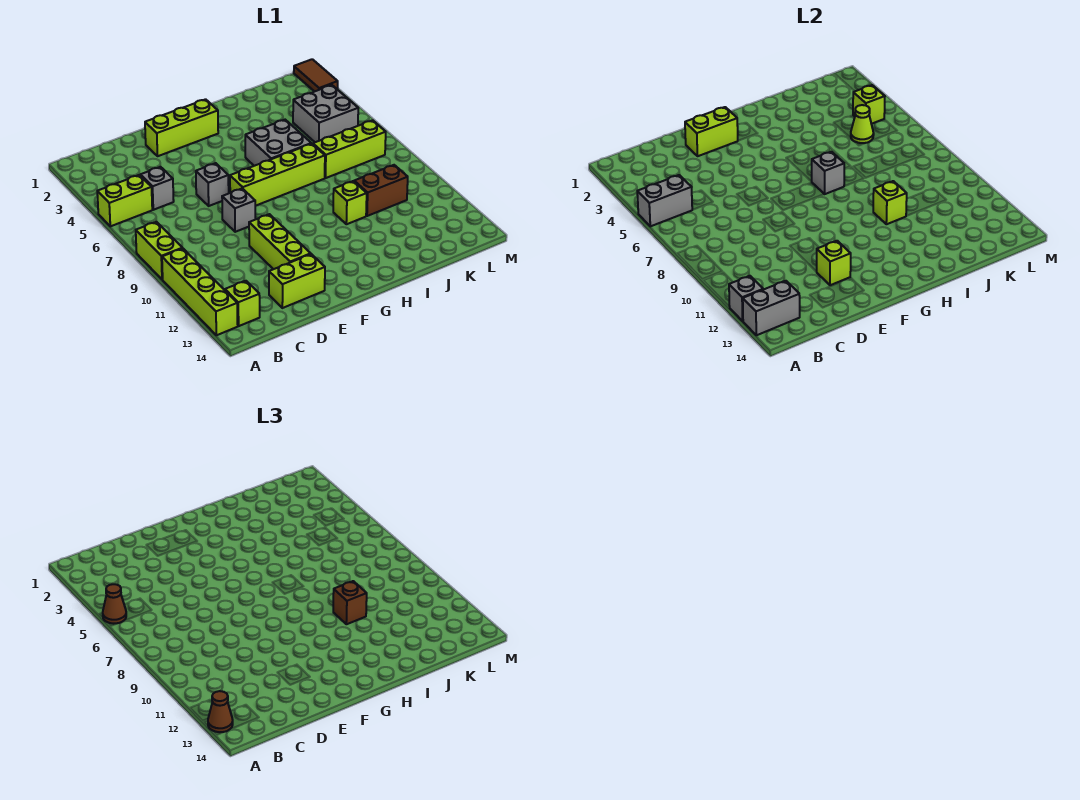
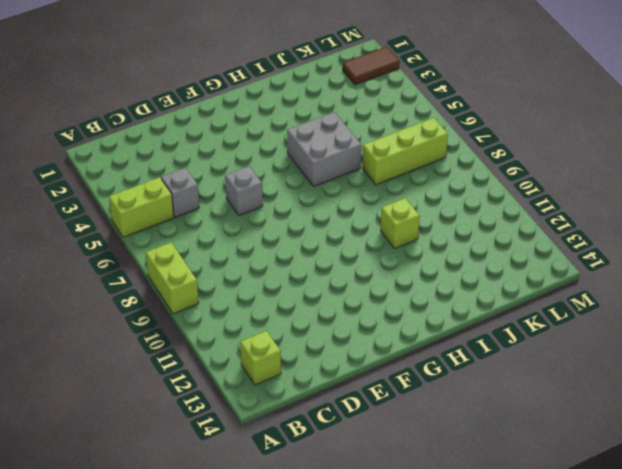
brown tile L2:M2 level 1 -> brown tile M1:M2 level 1
none -> lime brick A10:A13 level 1
none -> lime brick D13:E13 level 1
none -> lime brick E2:G2 level 1

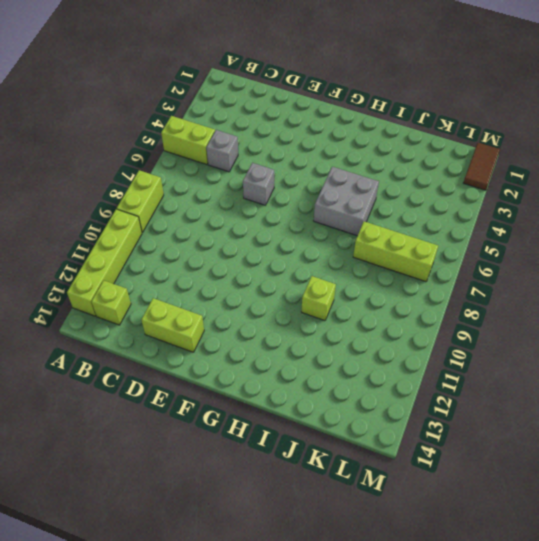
none -> lime brick E2:G2 level 1
none -> grey brick E8 level 1
none -> lime brick E10:E12 level 1

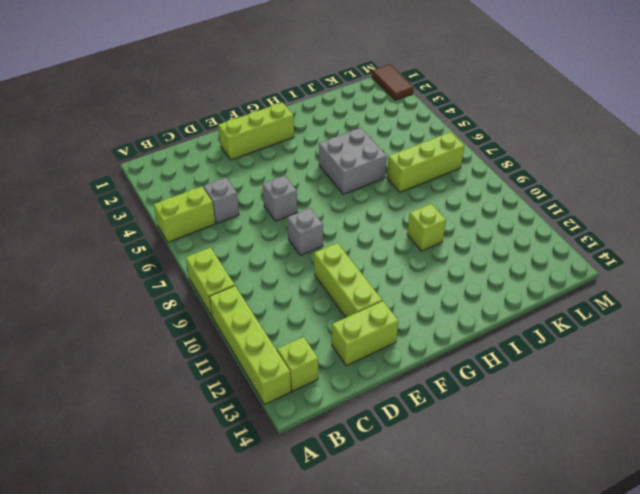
none -> lime brick F7:I7 level 1
none -> brown brick J10:K10 level 1
none -> grey brick K4:L5 level 1

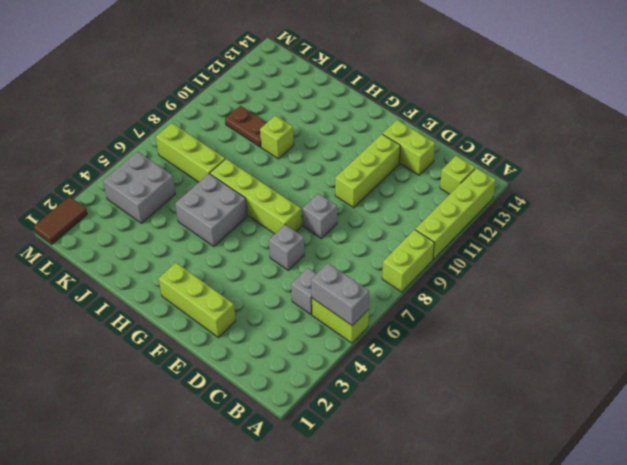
brown plate J10:K10 level 1 -> brown brick J10:K10 level 1
none -> grey brick A12 level 2
none -> grey brick A13:B13 level 2
none -> lime brick E2:F2 level 2

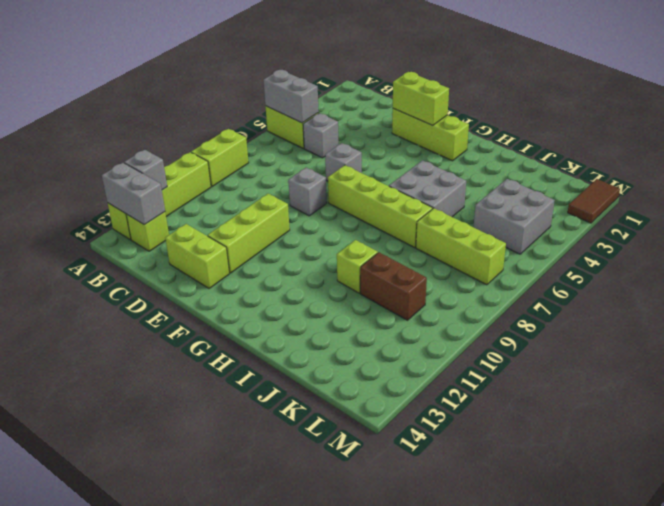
none -> lime brick E12 level 2
none -> grey brick H7 level 2
none -> lime brick I10 level 2

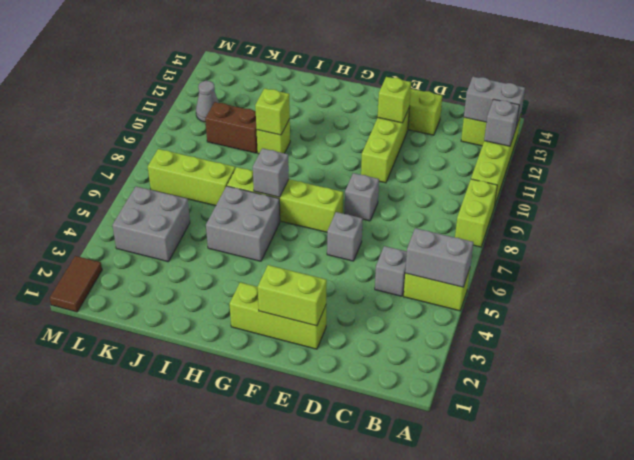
grey cone L11 level 1 -> none
none -> lime cone K5 level 2
none -> lime brick L4 level 2
none -> brown cone A5 level 3

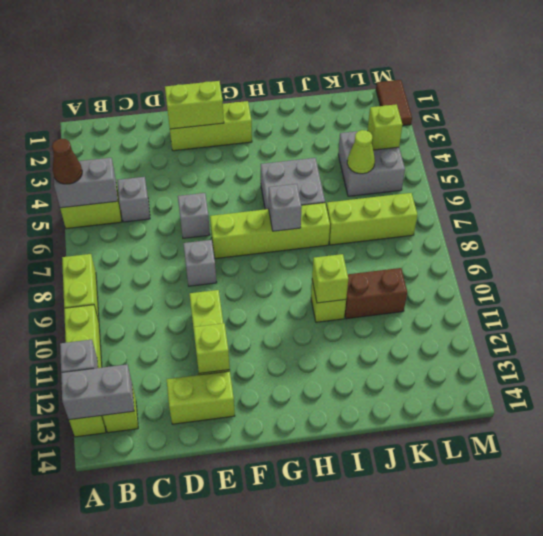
none -> brown cone A13 level 3
none -> brown brick I10 level 3

